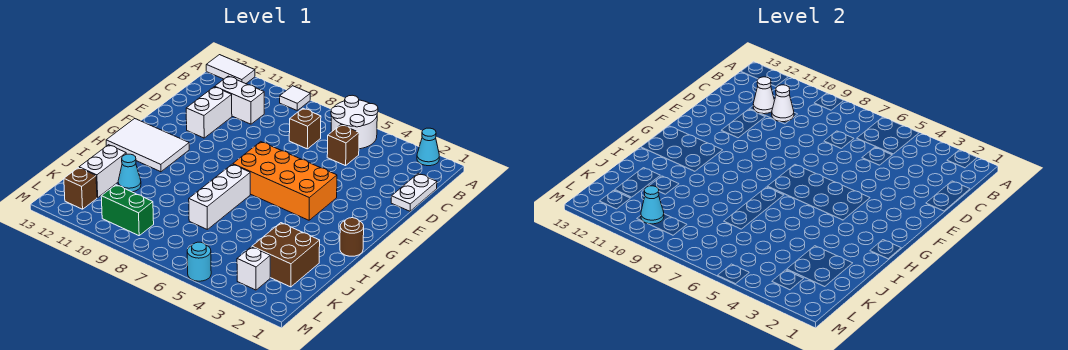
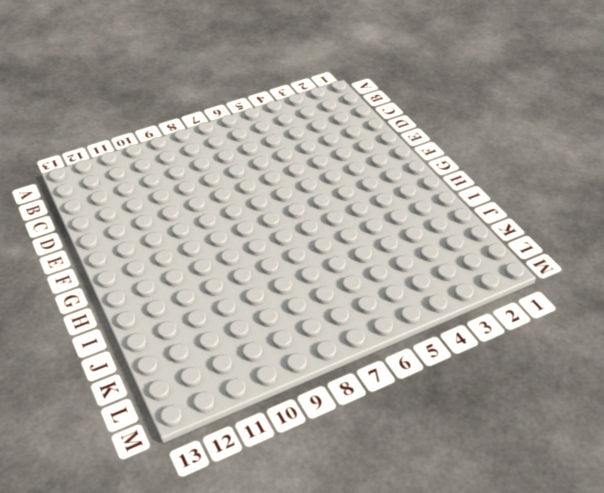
none -> cyan cone A2 level 1
none -> white round brick A5:B6 level 1
none -> white tile A9 level 1

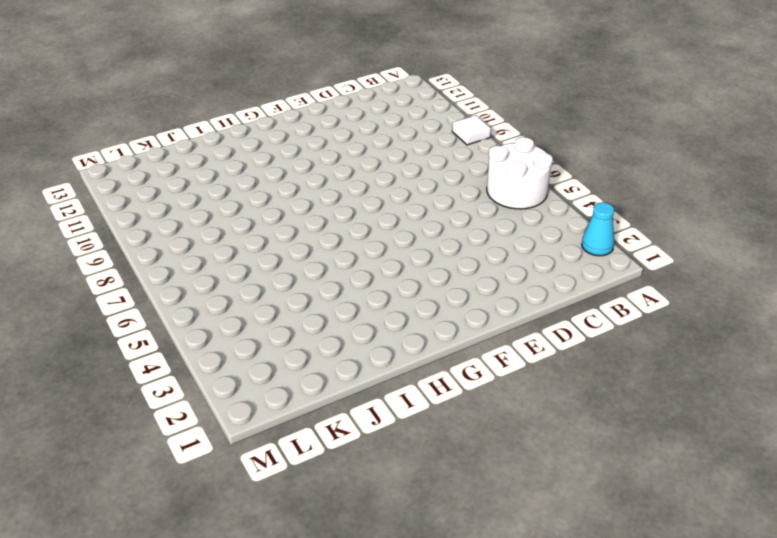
none -> white tile A12:A13 level 1
none -> white plate C1:D1 level 1
none -> brown brick C5 level 1

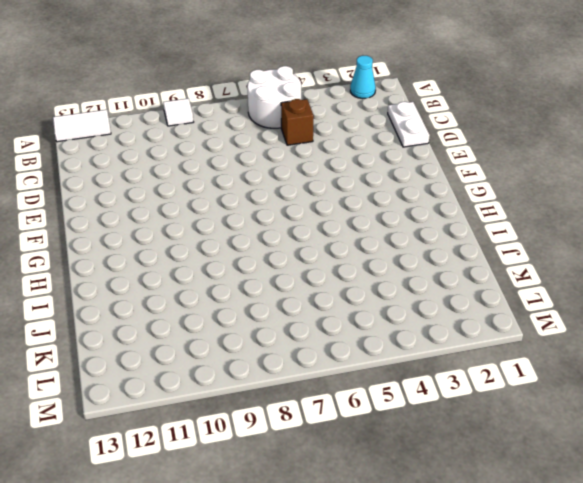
none -> brown brick C7 level 1
none -> white brick C10:C11 level 1
none -> white brick D11:E11 level 1

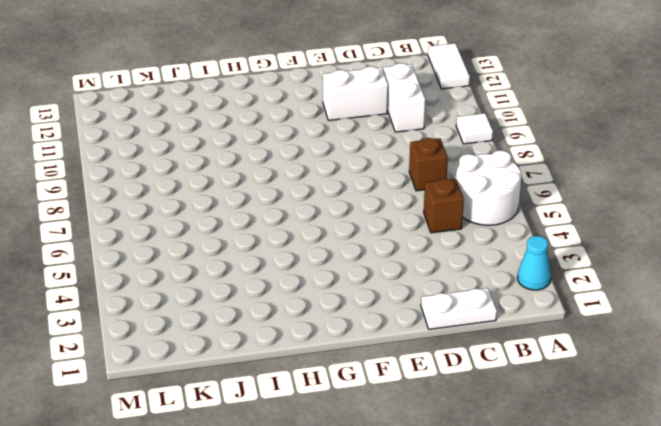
none -> orange brick F4:G7 level 1
none -> white tile G11:H13 level 1
none -> brown round brick H1 level 1

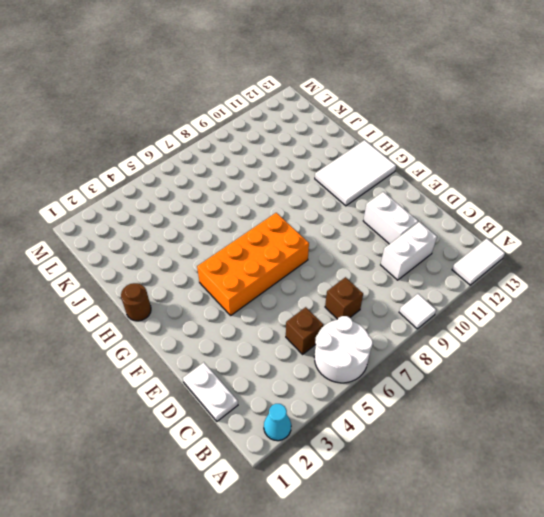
none -> white brick H7:J7 level 1
none -> brown brick J2:K3 level 1
none -> cyan cone J11 level 1

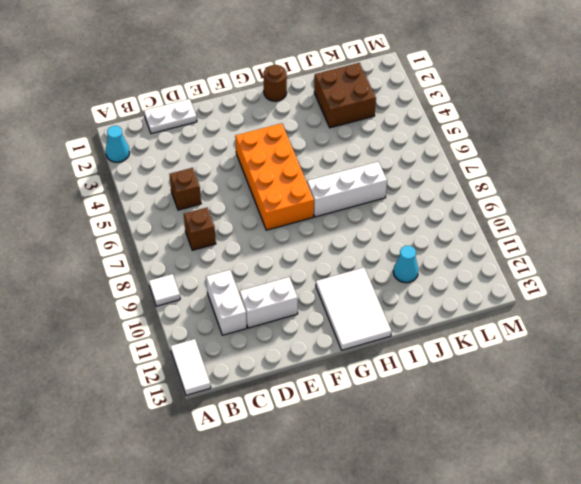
none -> white round brick A5:B6 level 1
none -> white brick J12:K12 level 1
none -> white brick L3 level 1

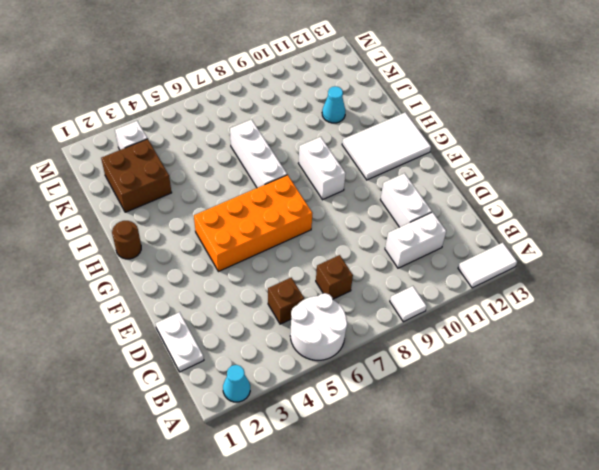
white brick G9:H9 level 1 -> white brick J12:K12 level 1
none -> green brick L9:L10 level 1
none -> brown brick L12 level 1
none -> cyan round brick M5 level 1

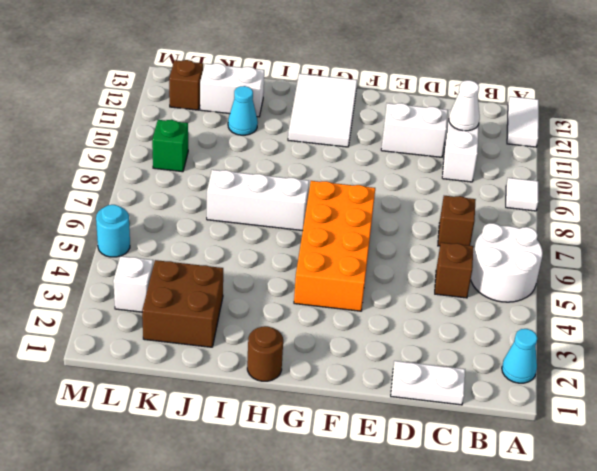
green brick L9 level 1 -> green brick L9:L10 level 1
none -> white cone C10 level 2
none -> cyan cone L10 level 2

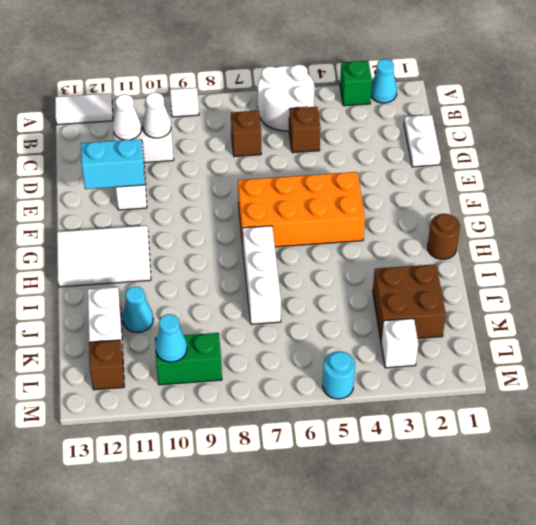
green brick A3 level 1 -> none
cyan brick E11:E12 level 2 -> none

